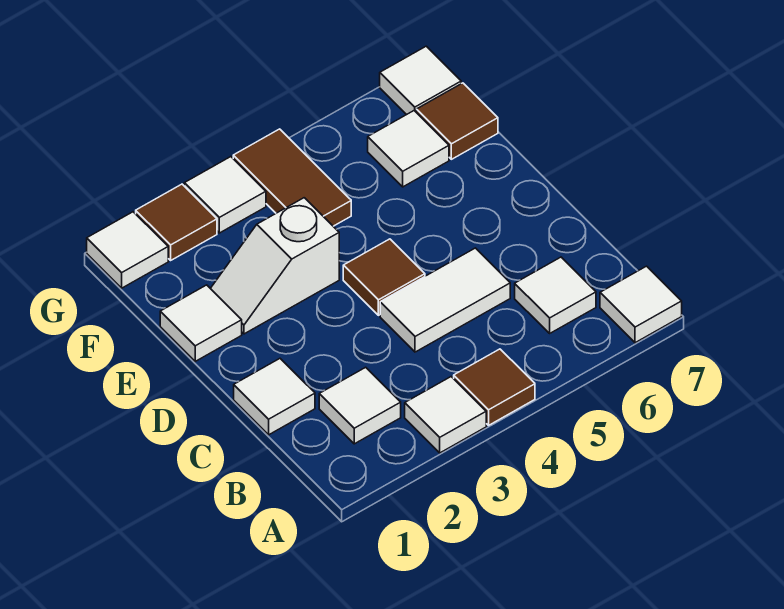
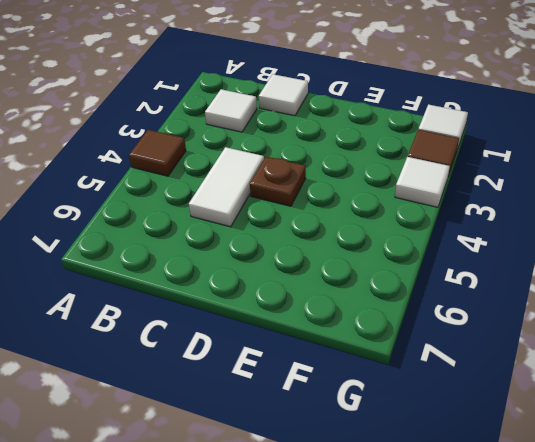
brown plate D4 level 1 -> brown tile D4 level 1
none -> white tile A3 level 1
none -> white tile A7 level 1
none -> white tile B6 level 1

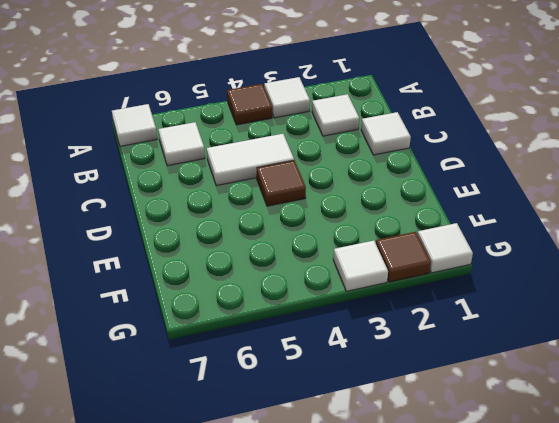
none -> white tile E1 level 1
none -> white slope E2:E3 level 1 top 3
none -> brown tile F4:G4 level 1

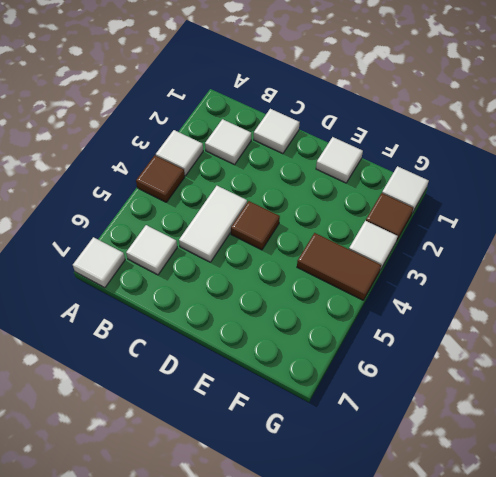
none -> white slope E2:E3 level 1 top 3
none -> white tile F6 level 1
none -> brown tile F7 level 1

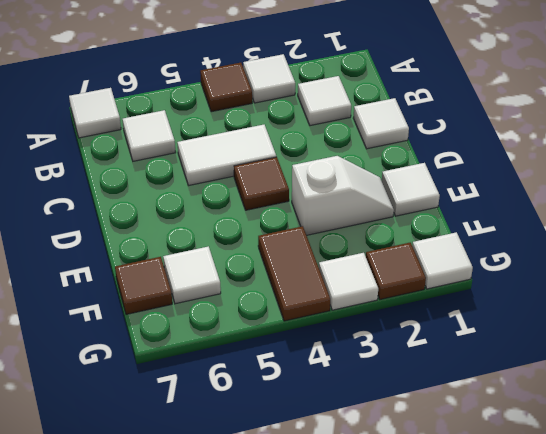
none -> white tile G7 level 1

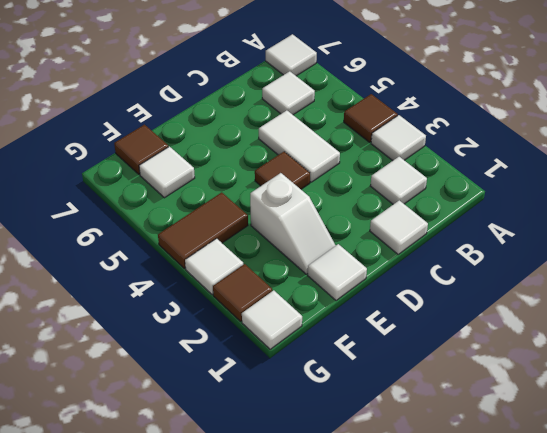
none -> white tile G7 level 1

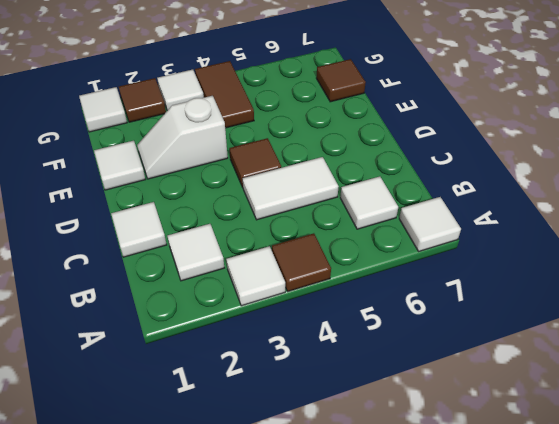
none -> white tile F6 level 1
none -> white tile G7 level 1

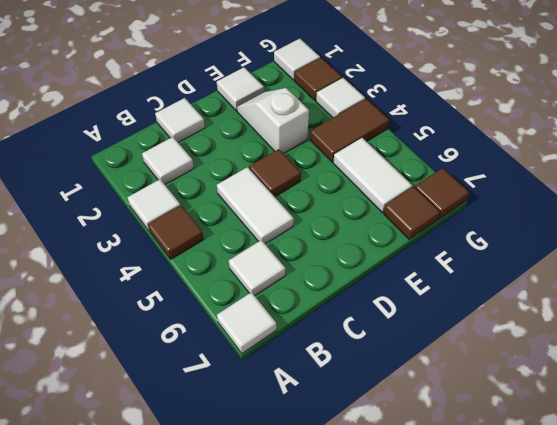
white tile F5:F6 level 1 -> white tile F6 level 1
brown tile G7 level 1 -> white tile G7 level 1

